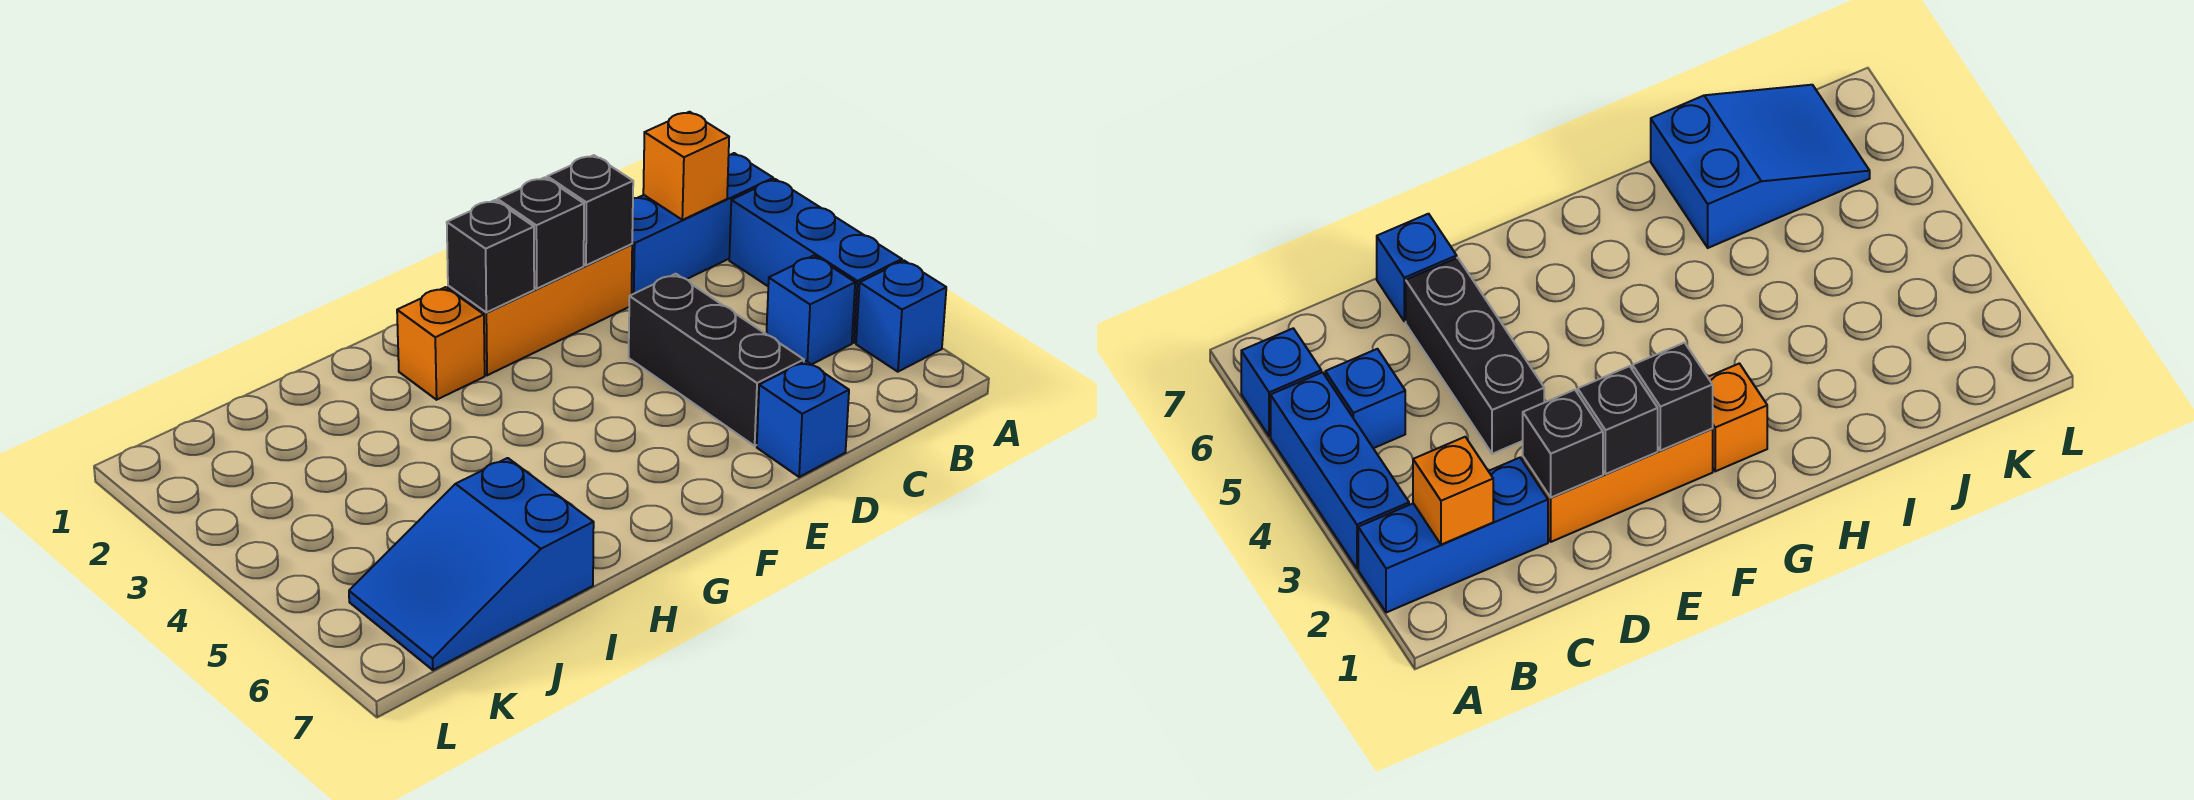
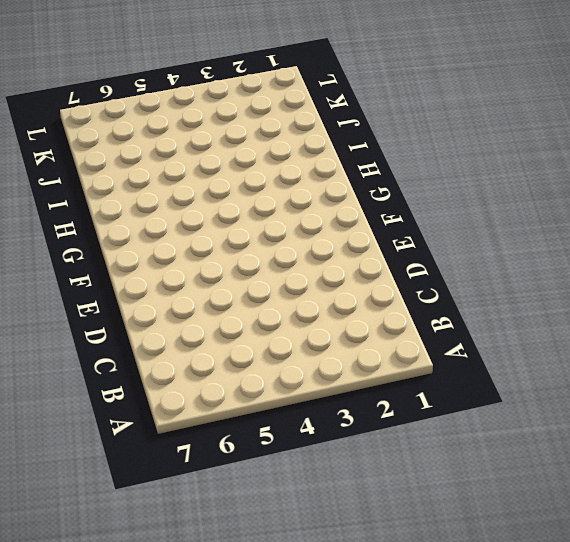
none -> blue brick A2:C2 level 1
none -> blue brick A3:A5 level 1
none -> blue brick A6 level 1

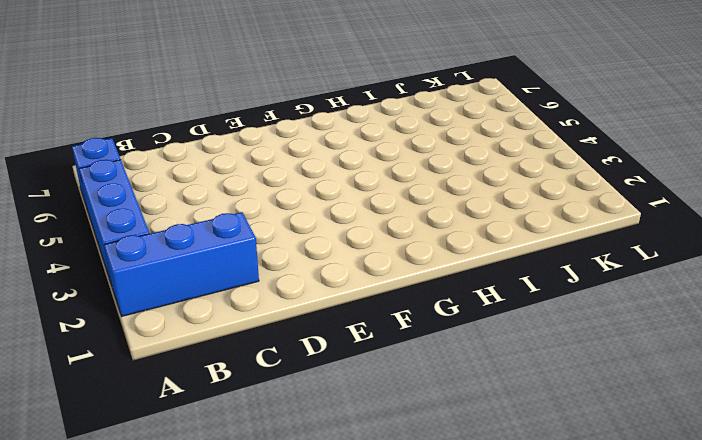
none -> blue brick B5 level 1
none -> orange brick D2:F2 level 1
none -> black brick D4:D6 level 1

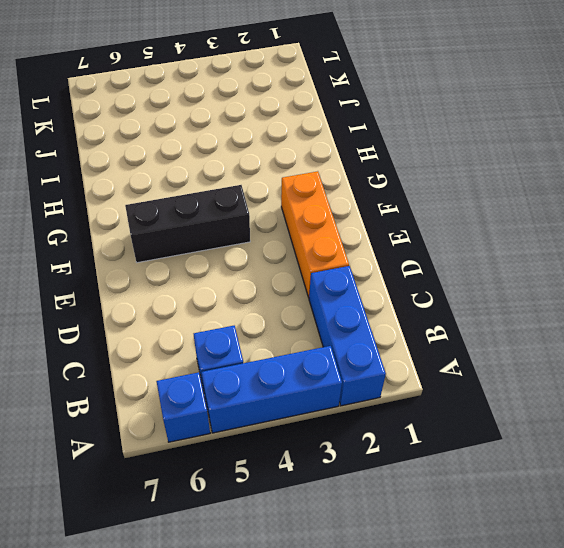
black brick F4:F6 level 1 -> black brick D4:D6 level 1
none -> blue brick D7 level 1
none -> orange brick G2 level 1
none -> blue slope I6:K7 level 1 top I

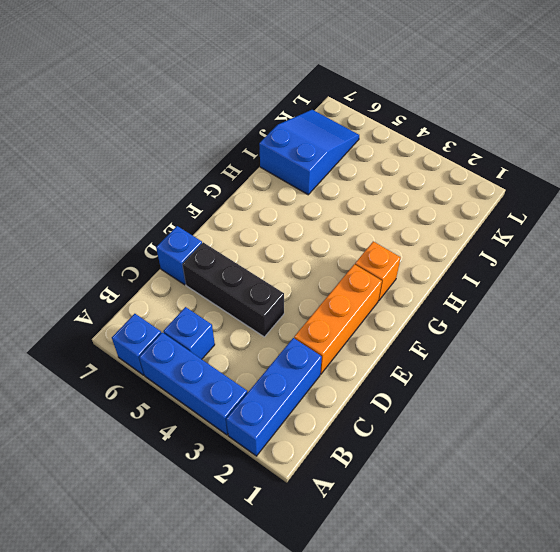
none -> orange brick B2 level 2
none -> black brick D2 level 2
none -> black brick E2 level 2

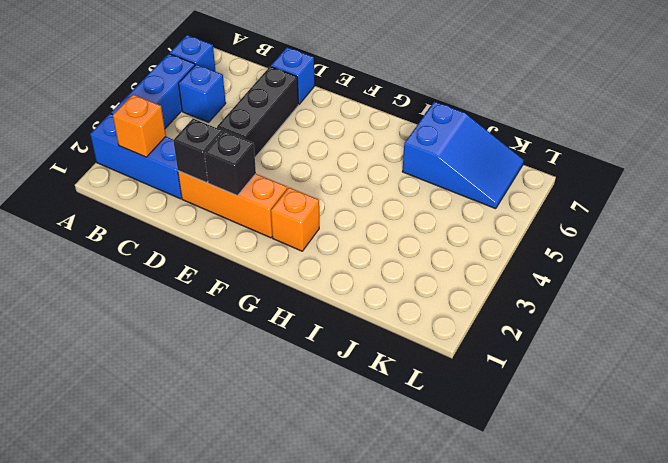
none -> black brick F2 level 2

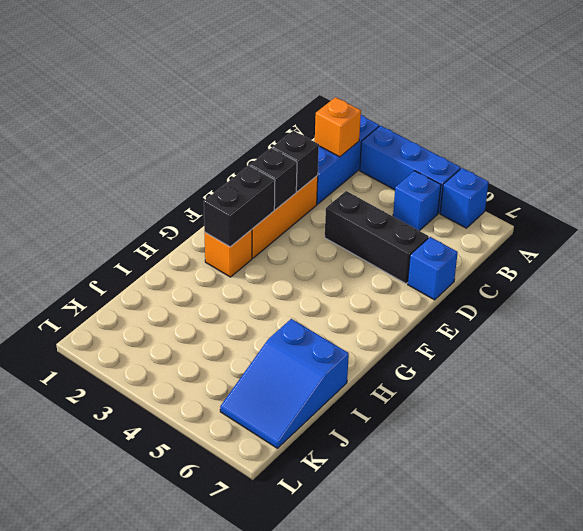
black brick F2:G2 level 2 -> black brick F2 level 2

